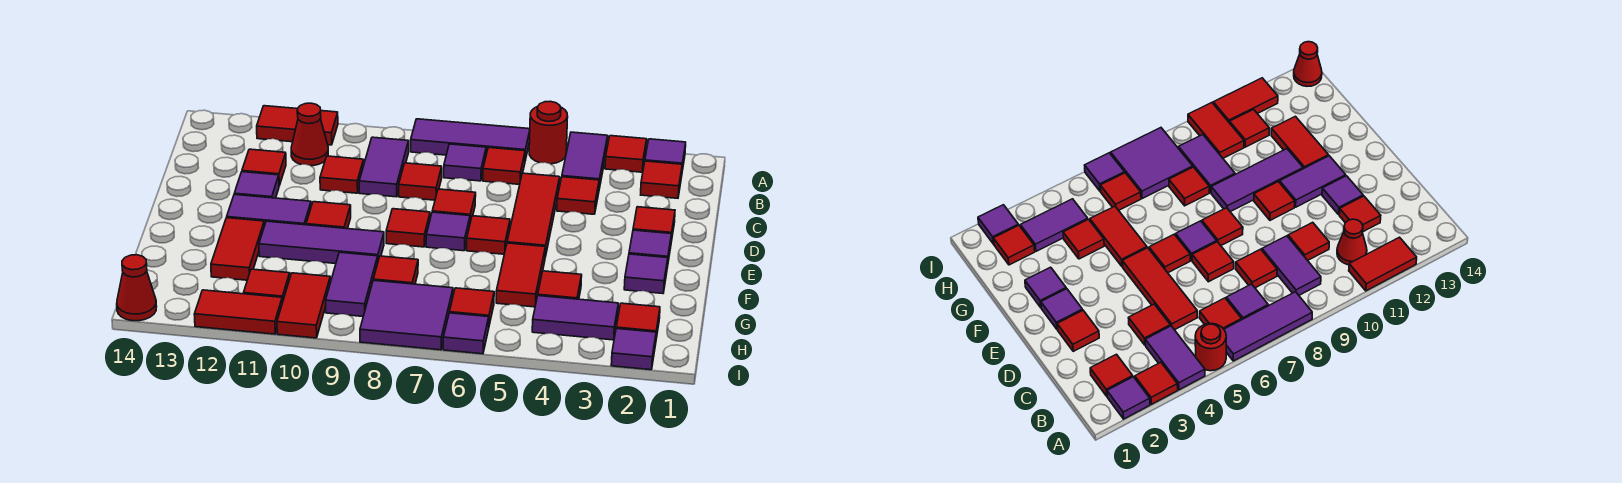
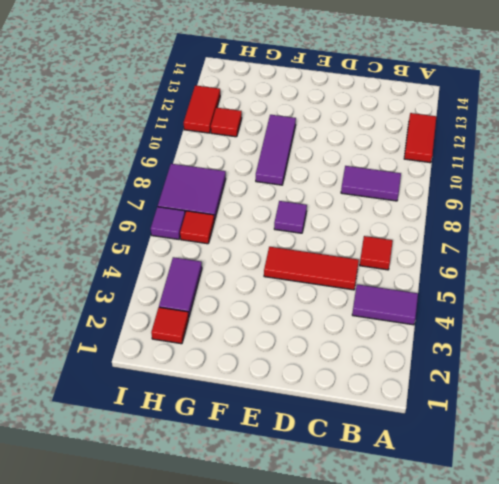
none -> purple tile A2 level 1
none -> red tile A3 level 1
none -> red round brick A5 level 1
none -> purple tile A6:A8 level 1

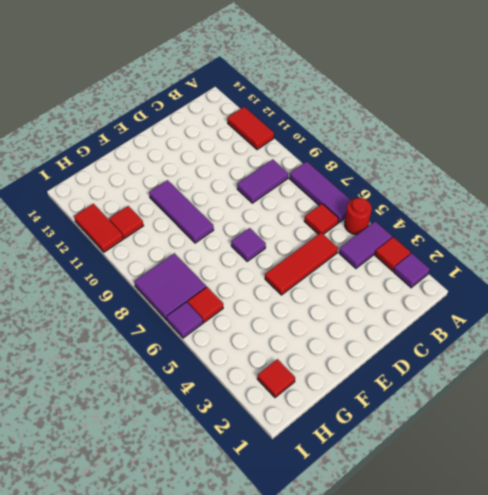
none -> red tile B2 level 1
none -> purple tile B7 level 1
none -> red cone B11 level 1
none -> red tile C4 level 1

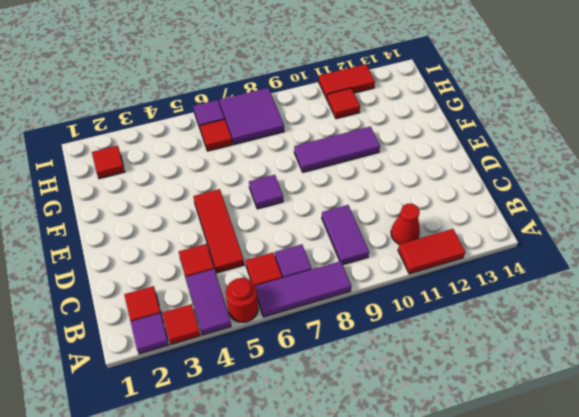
none -> red tile C8 level 1
none -> red tile C10 level 1
none -> red tile C12 level 1
none -> red tile D2 level 1

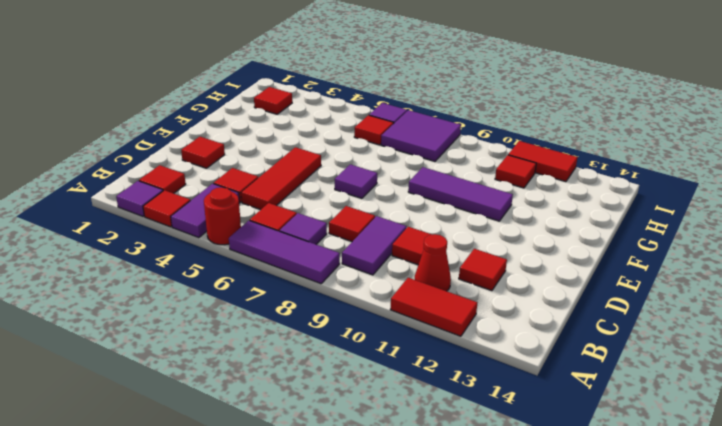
none -> red tile D7 level 1
none -> purple tile D12 level 1
none -> purple tile E2 level 1
none -> red tile E6 level 1

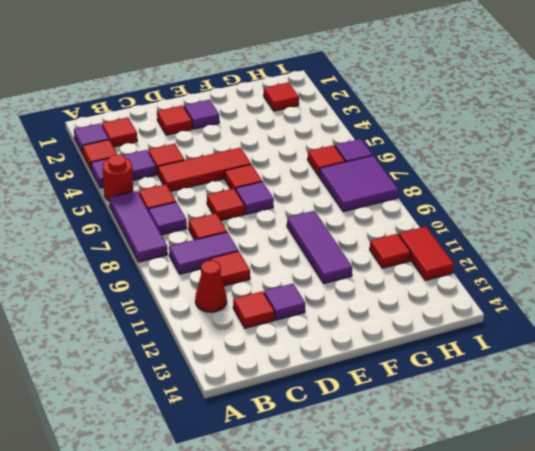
none -> red tile A11:A12 level 1
none -> red tile E8 level 1
none -> red tile E10 level 1
none -> purple tile E11:E12 level 1

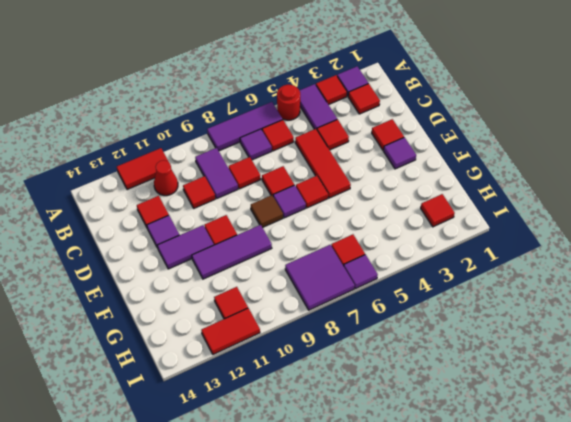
brown tile E8 level 1 -> red tile E8 level 1
none -> purple tile F2 level 1
none -> red tile F5:G5 level 1
none -> red tile F12:G12 level 1
none -> red tile G4 level 1

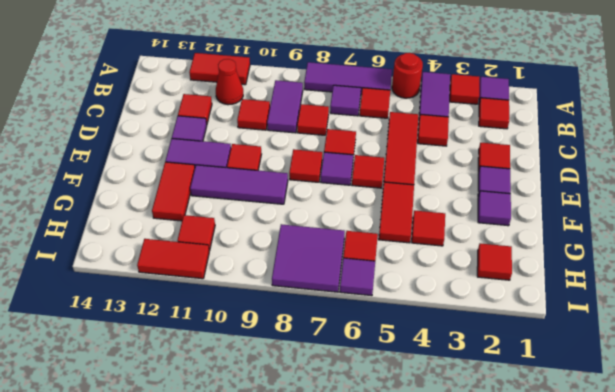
none -> red tile G8 level 1
none -> purple tile G9:H9 level 1
none -> purple tile H3:H4 level 1
none -> red tile H10:I10 level 1

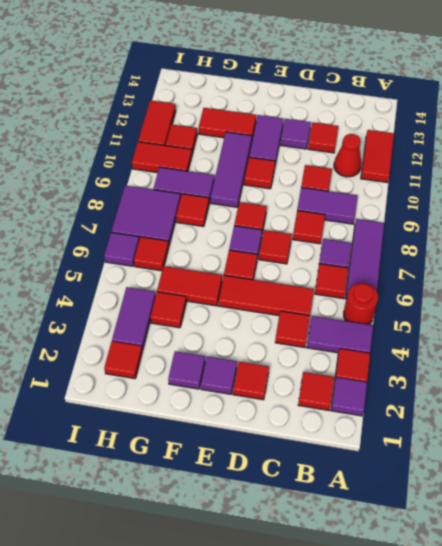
none -> purple tile I2 level 1
none -> red cone I14 level 1

